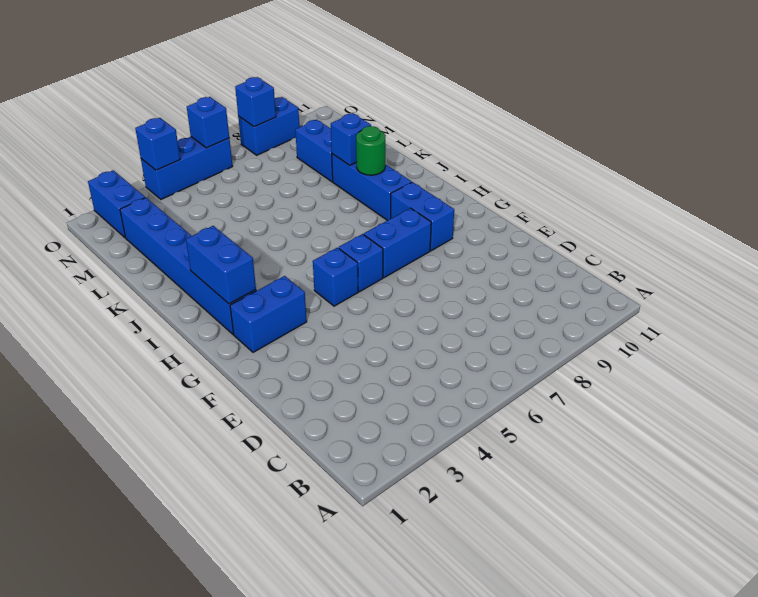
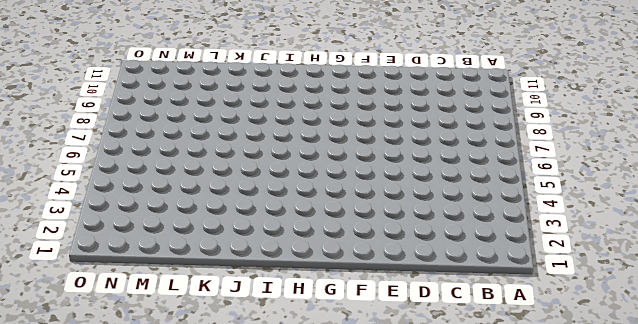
none -> blue brick G2:G3 level 1
none -> blue brick G5 level 1
none -> blue brick G6 level 1

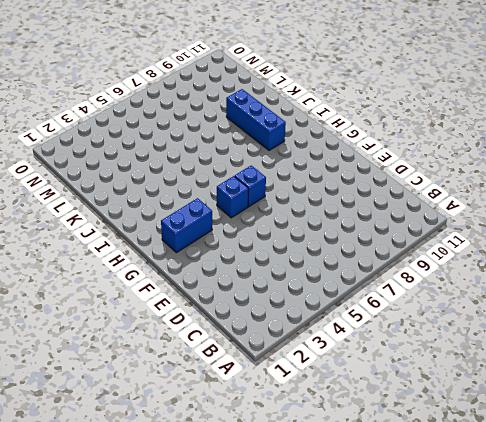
none -> blue brick G7:G8 level 1
none -> blue brick G9:H9 level 1
none -> blue brick H2:M2 level 1

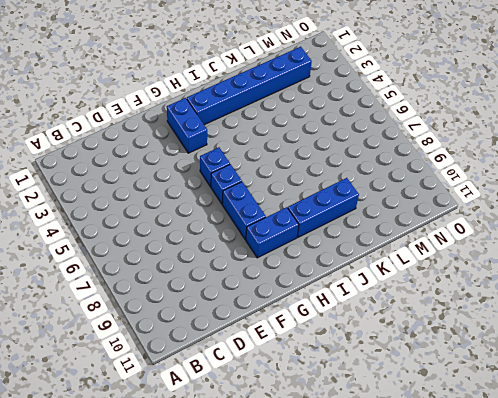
none -> blue brick L9:M9 level 1
none -> blue brick N2:O2 level 1
none -> blue brick O4:O6 level 1

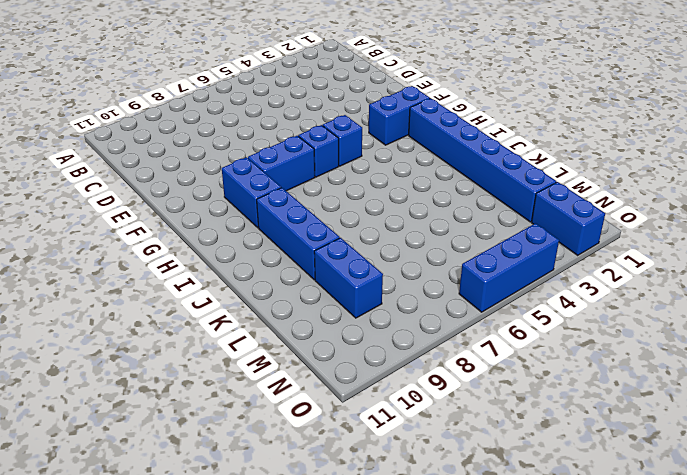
none -> blue brick O8:O9 level 1
none -> blue brick H2:I2 level 2
none -> green round brick J9 level 2

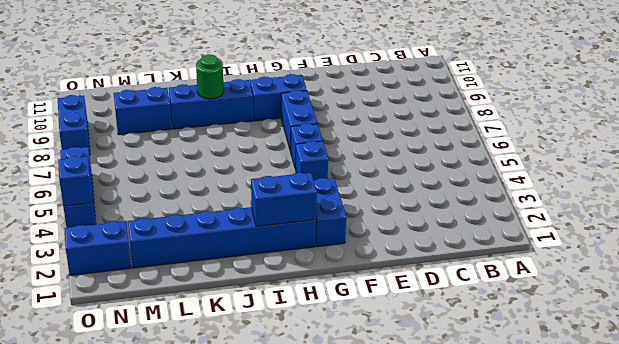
none -> blue brick K9 level 2
none -> blue brick O6 level 2
none -> blue brick O8 level 2

